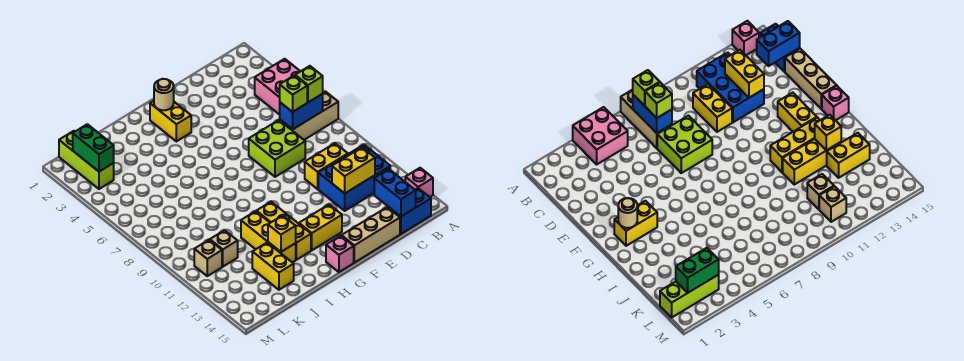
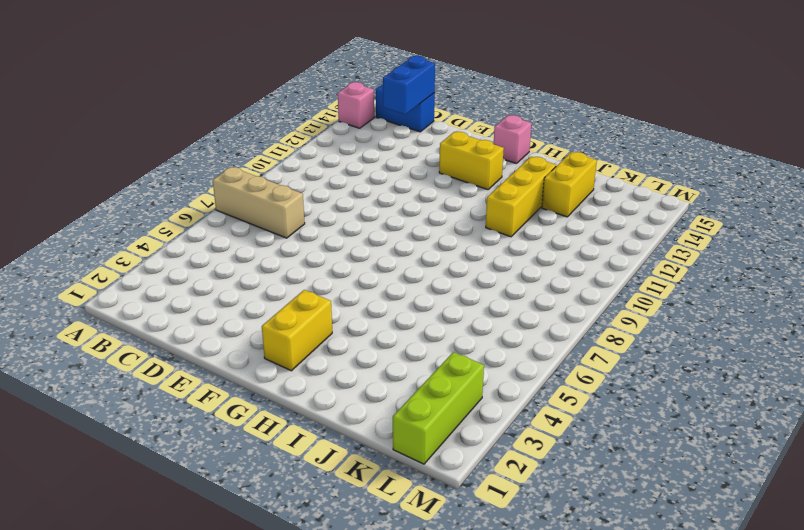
none -> pink brick A4:B5 level 1
none -> blue brick B11:D12 level 1
none -> yellow brick C10:D10 level 1

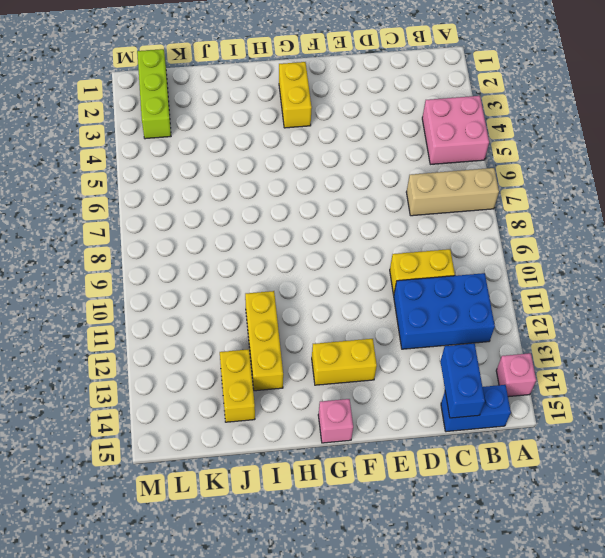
none -> lime brick D7:E8 level 1
none -> tan brick D15:F15 level 1
none -> yellow brick H11:H13 level 1

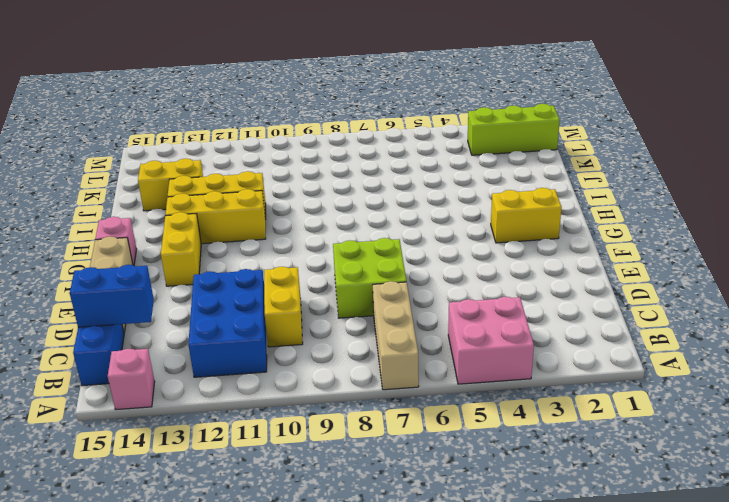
none -> tan brick K11 level 1
none -> tan brick L11 level 1
none -> blue brick B7:C7 level 2

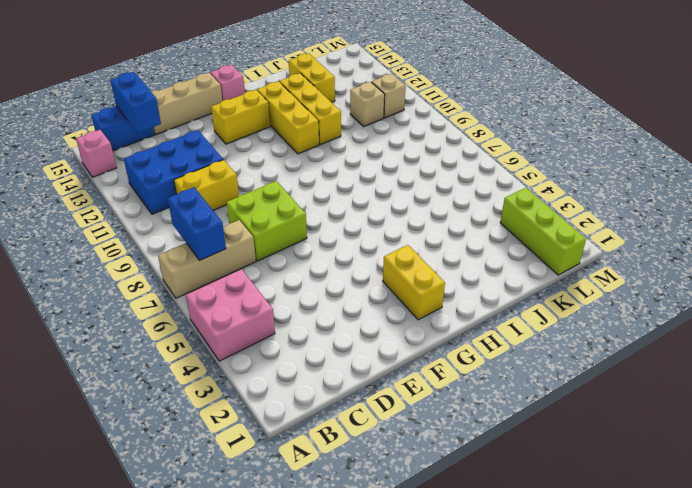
blue brick B7:B8 level 2 -> blue brick B7:C7 level 2
none -> yellow brick C12:D12 level 2
none -> tan round brick G2 level 2
none -> yellow brick I13 level 2

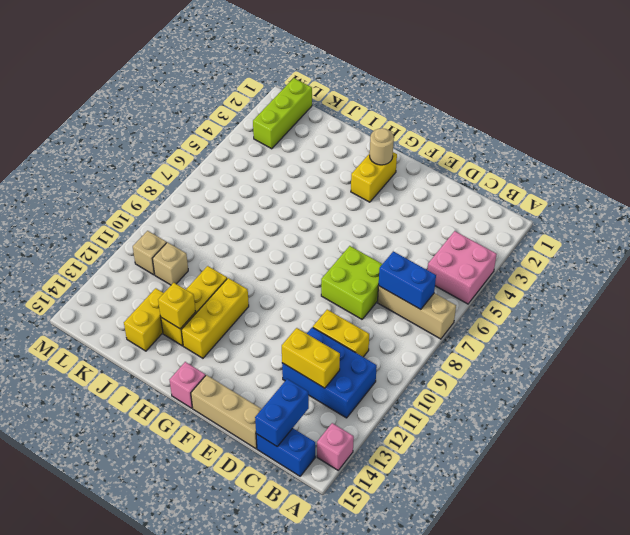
none -> yellow brick F13:G13 level 1
none -> green brick L2:L3 level 2
none -> lime brick B7 level 3

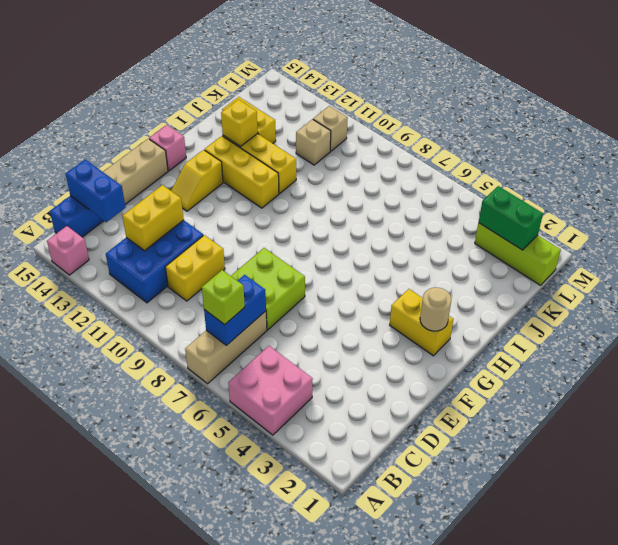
yellow slope F13:G13 level 1 top G -> yellow brick F13:G13 level 1
none -> lime brick C7 level 3

